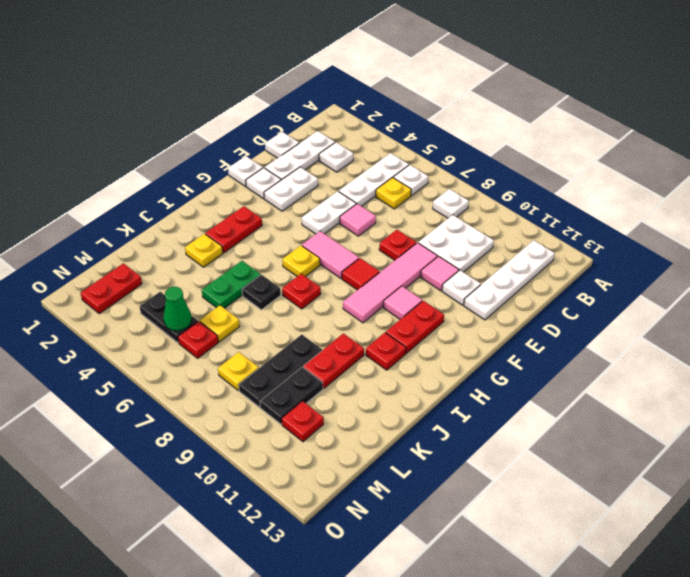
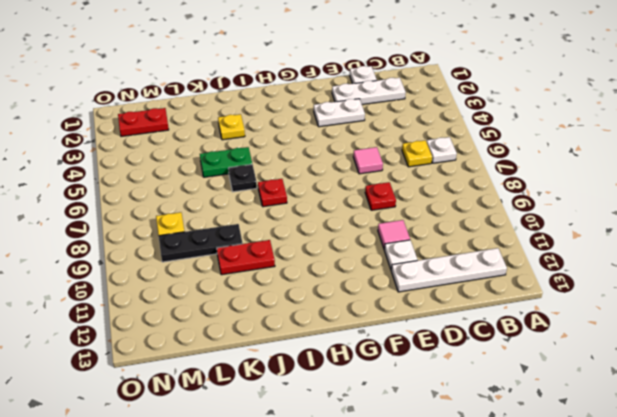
none -> white plate B5:D5 level 1
none -> white plate B8 level 1
none -> white plate C3 level 1
none -> white plate C9:D10 level 1

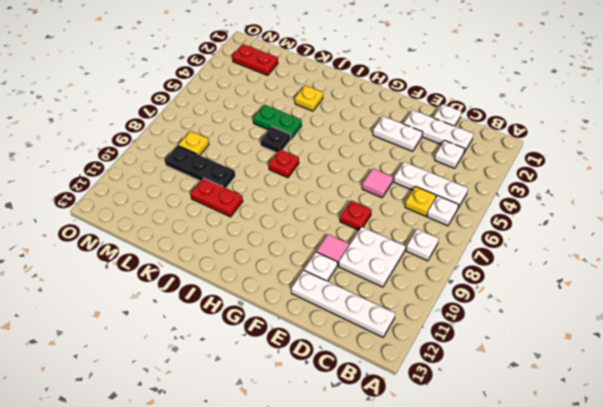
none -> white plate E5:F5 level 1
none -> pink tile E9:H9 level 1
none -> white plate F1 level 1
none -> white plate F2 level 1

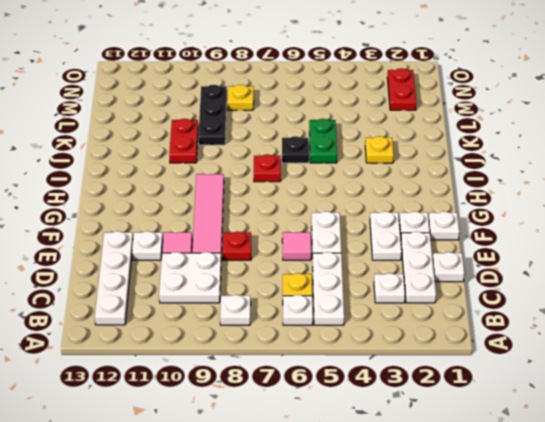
none -> pink tile G6:G7 level 1
none -> red tile G8 level 1
none -> pink tile G10 level 1
none -> red plate G11:H11 level 1

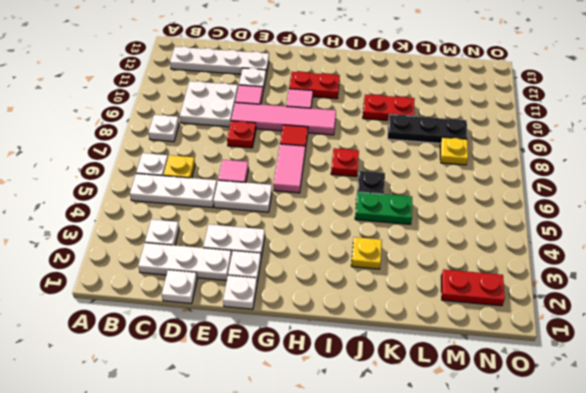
none -> red plate H3:I3 level 1
none -> yellow plate H6 level 1
none -> red plate I11 level 1
none -> yellow plate L6 level 1

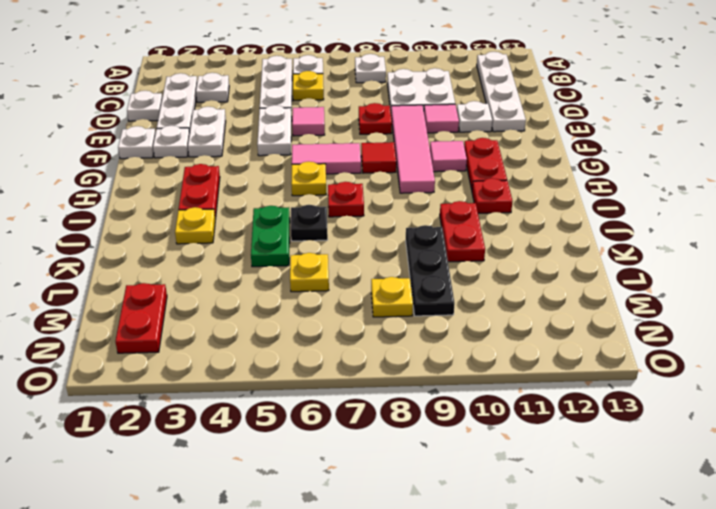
none -> black plate L10:M10 level 1
none -> black plate M4:M5 level 1
none -> red plate M6 level 1
none -> red plate M11 level 1

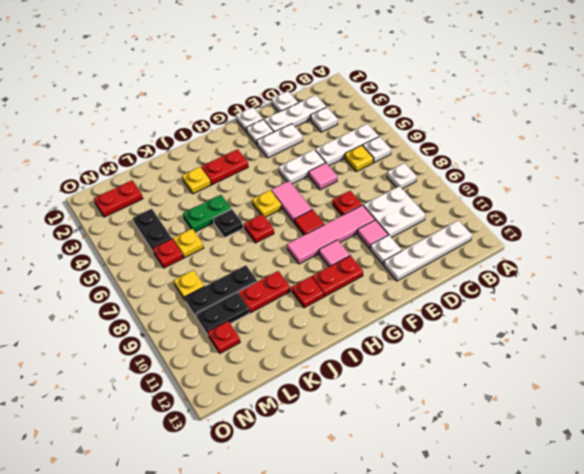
none -> green cone M5 level 2

